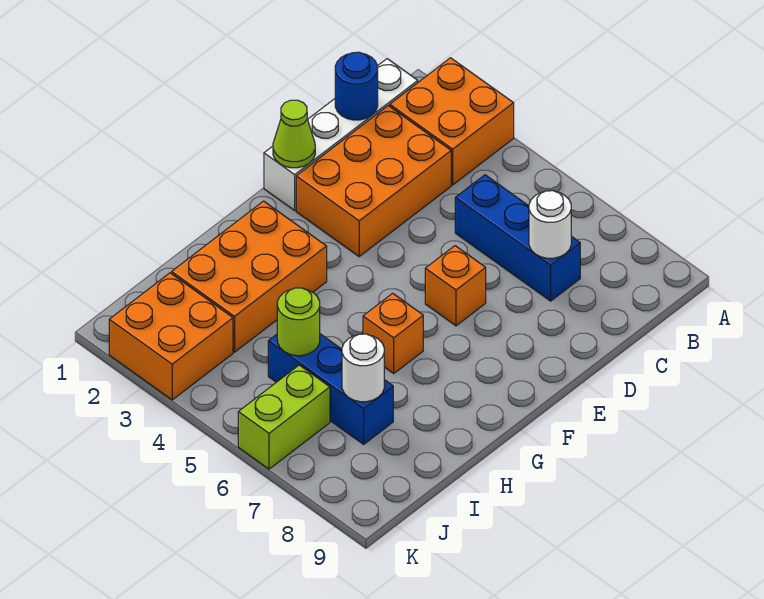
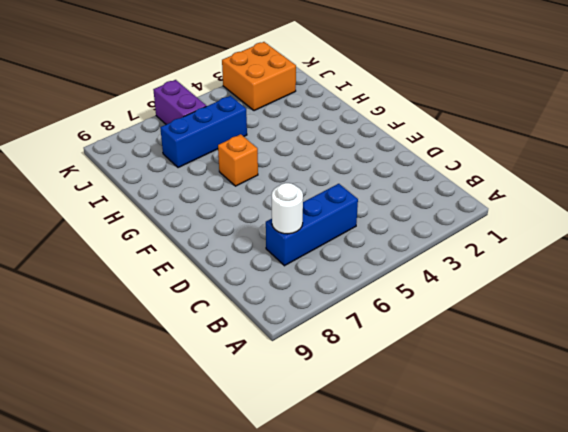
purple brick J6:K6 level 1 -> lime brick J6:K6 level 1
none -> orange brick A2:B3 level 1
none -> white brick B1:E1 level 1
none -> orange brick C2:E3 level 1

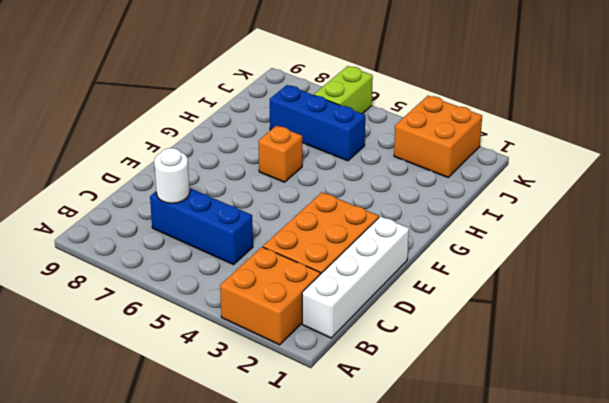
none -> orange brick E6 level 1
none -> orange brick G2:I3 level 1
none -> blue round brick C1 level 2

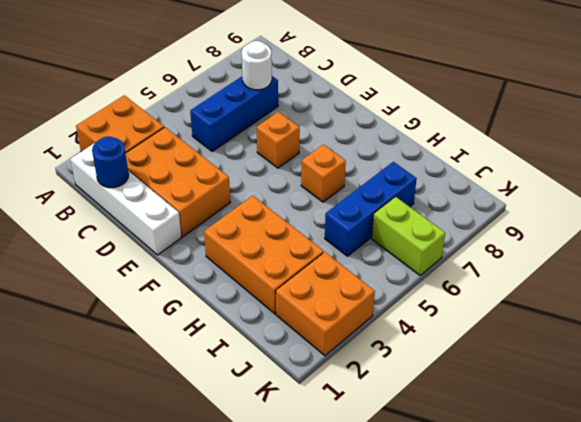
none -> lime cone E1 level 2
none -> lime round brick I5 level 2
none -> white round brick I7 level 2

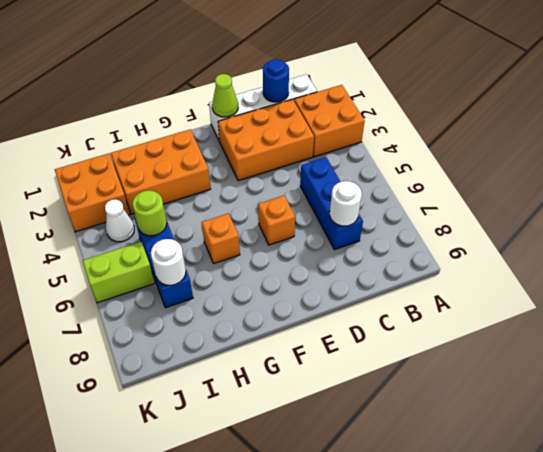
white cone J4 level 1 -> none

